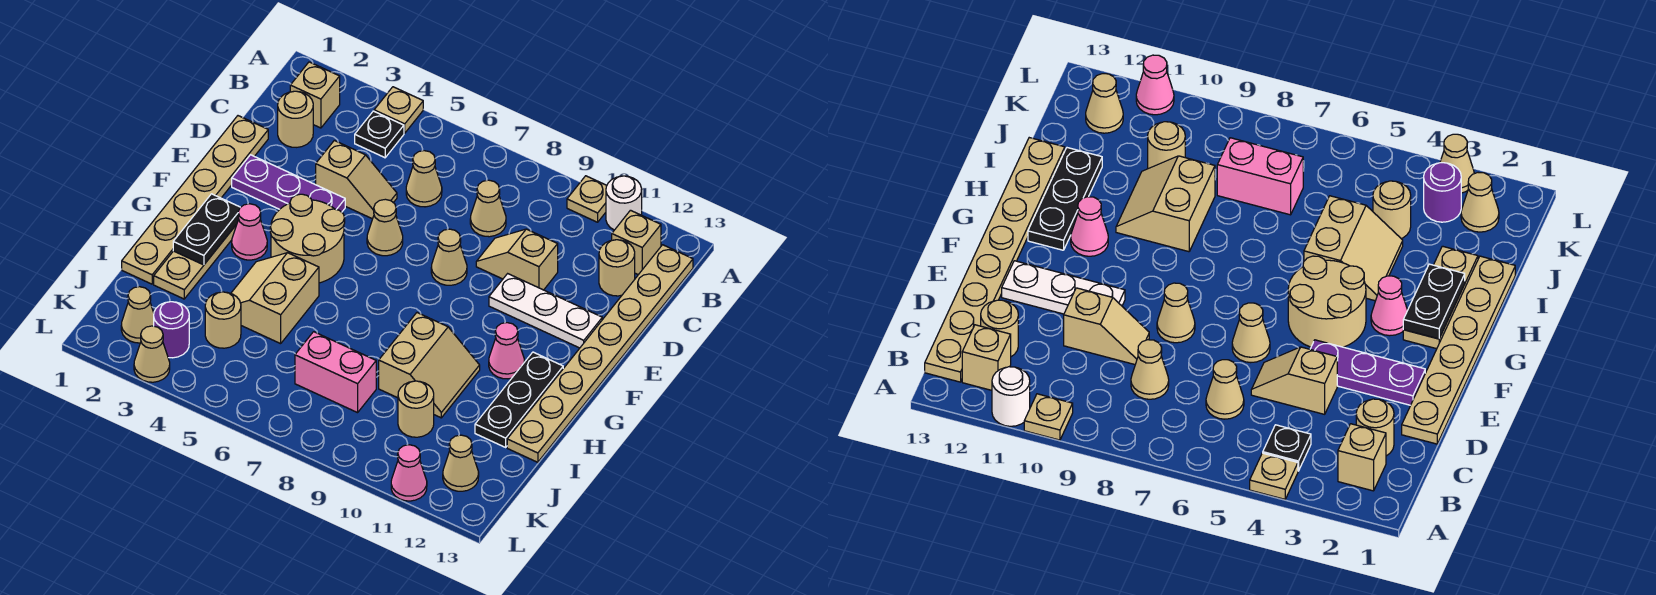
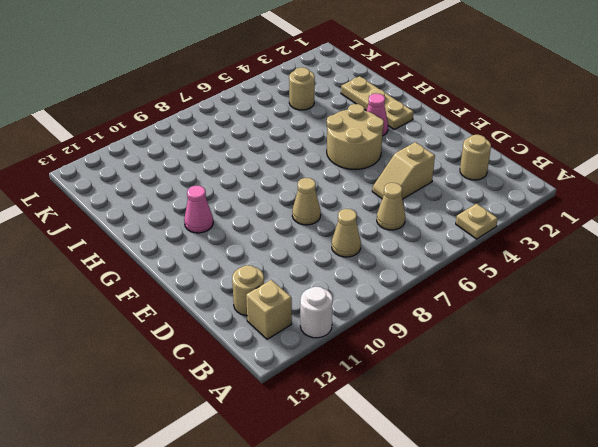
none -> tan plate A10 level 1
none -> tan brick B2 level 1
none -> black plate B4 level 1
none -> tan plate B13:I13 level 1

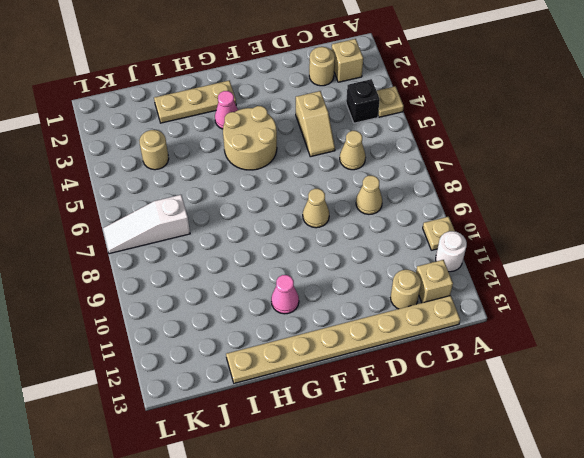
black brick B4 level 1 -> black plate B4 level 1
white slope J7:L7 level 1 top J -> pink brick J7:J8 level 1
none -> tan plate D1:I1 level 1
none -> tan slope D9:D10 level 1 top 10
none -> purple plate E2:E4 level 1
none -> tan cone E6 level 1

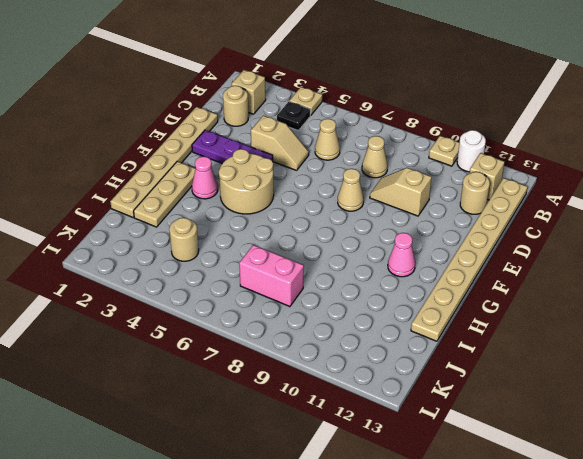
none -> tan cone E6 level 1
none -> white plate E10:E12 level 1
none -> black plate G12:I12 level 1
none -> tan slope H4:I5 level 1 top 5

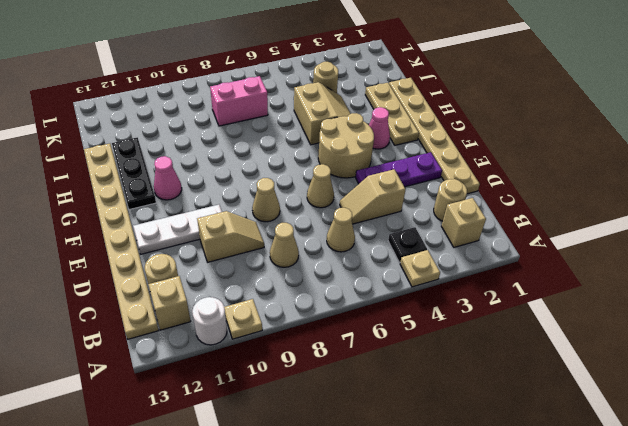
none -> tan slope H9:I10 level 1 top 9
none -> tan round brick J10 level 1
none -> tan cone K2 level 1
none -> purple round brick K3 level 1

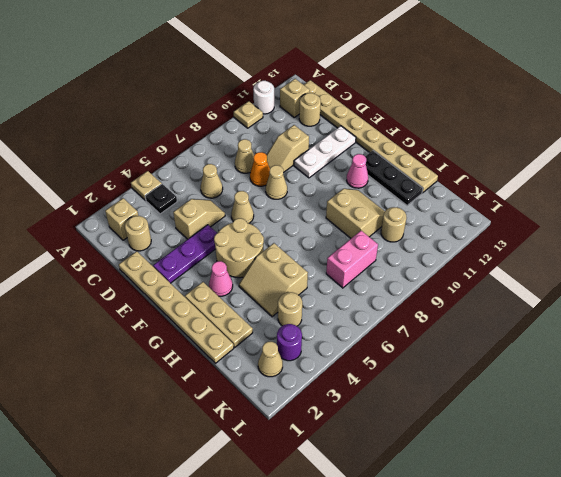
orange cone D8 level 1 -> none
none -> tan cone K12 level 1
none -> tan cone L3 level 1
none -> pink cone L11 level 1
none -> black plate G2:H2 level 2

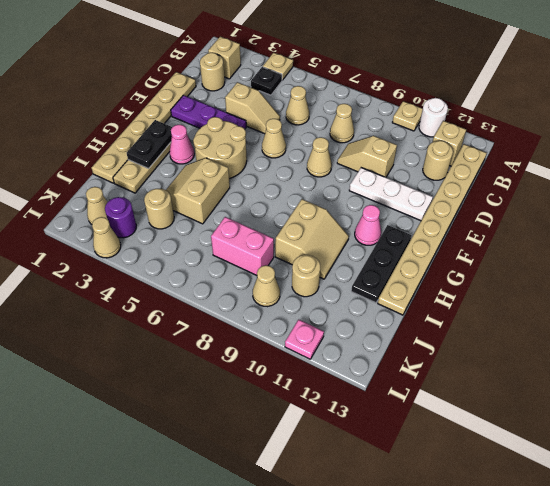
tan cone K9 level 1 -> tan cone K12 level 1
pink plate L11 level 1 -> pink cone L11 level 1

